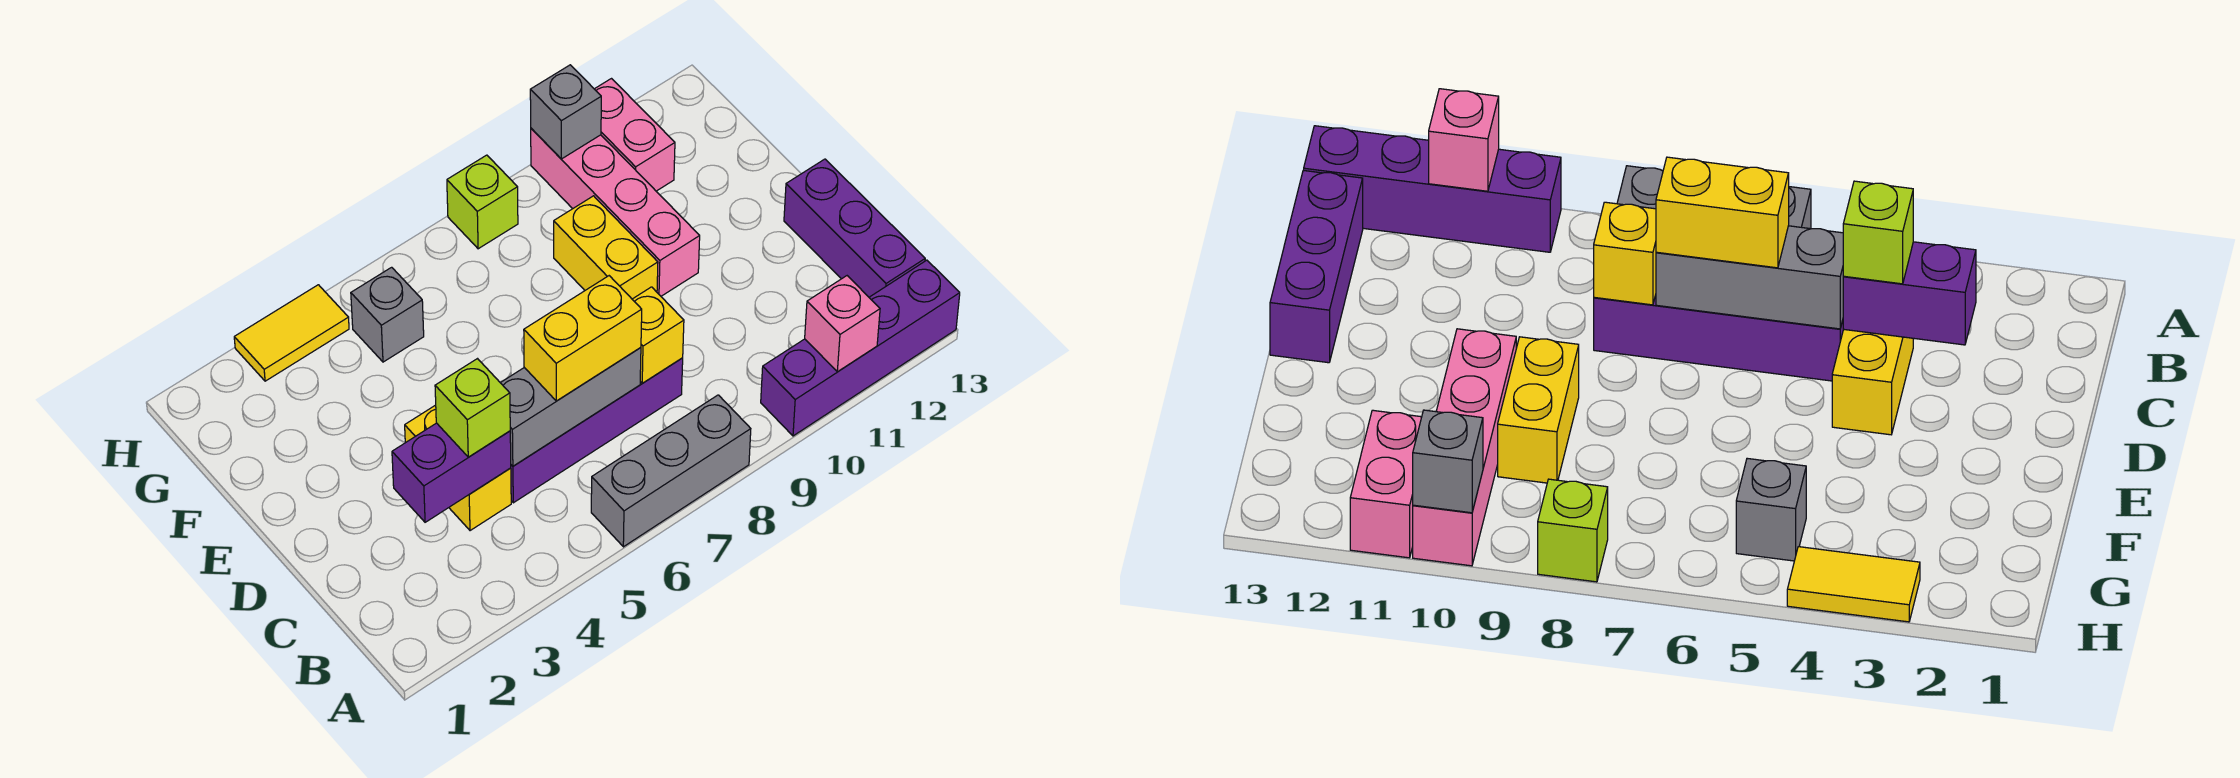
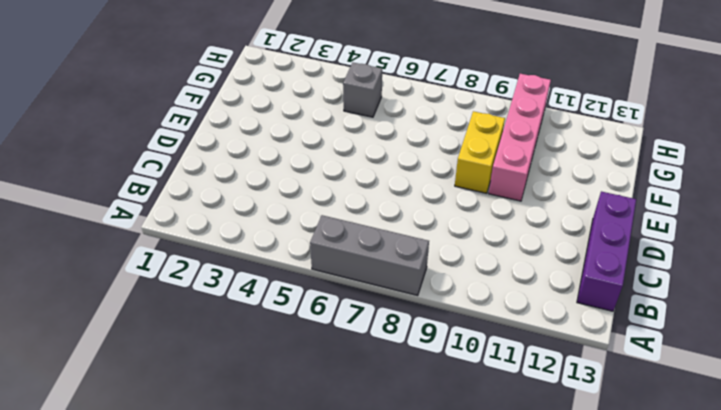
none -> purple brick A10:A13 level 1
none -> yellow brick C4:D4 level 1
none -> purple brick C5:C8 level 1

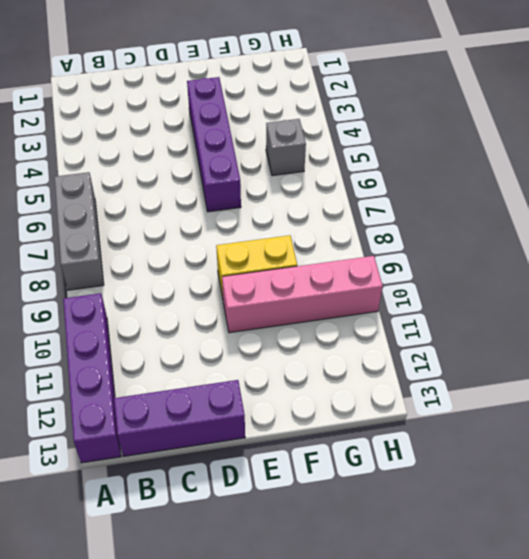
purple brick E3:E6 level 1 -> purple brick C5:C8 level 1
none -> yellow brick C4:D4 level 1
none -> pink brick G11:H11 level 1
none -> yellow tile H3:H4 level 1

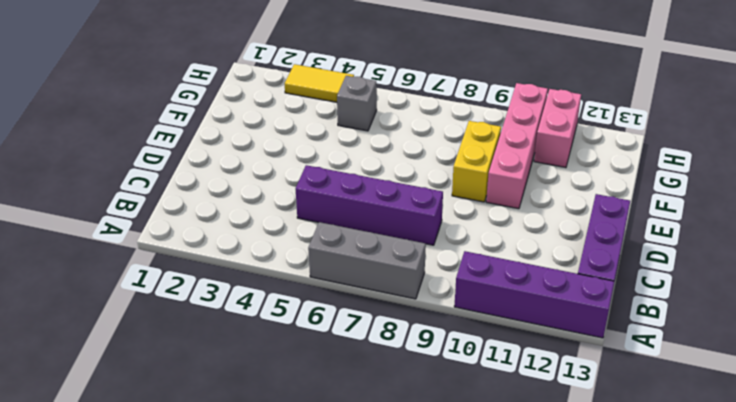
none -> yellow brick C4:D4 level 1
none -> lime brick H8 level 1
none -> pink brick A11 level 2

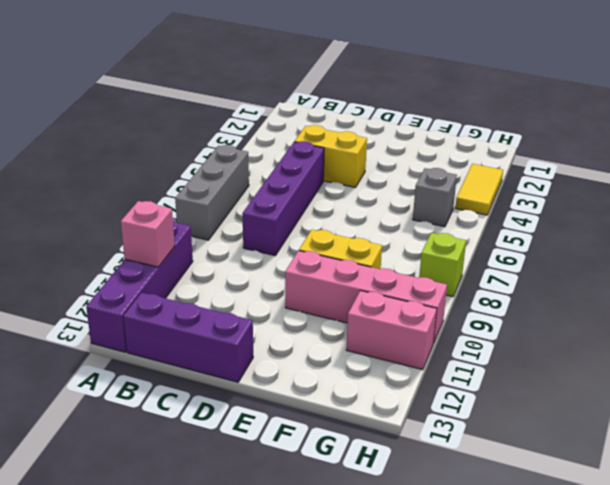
none -> purple brick C3:C4 level 2
none -> grey brick C5:C7 level 2
none -> yellow brick C8 level 2

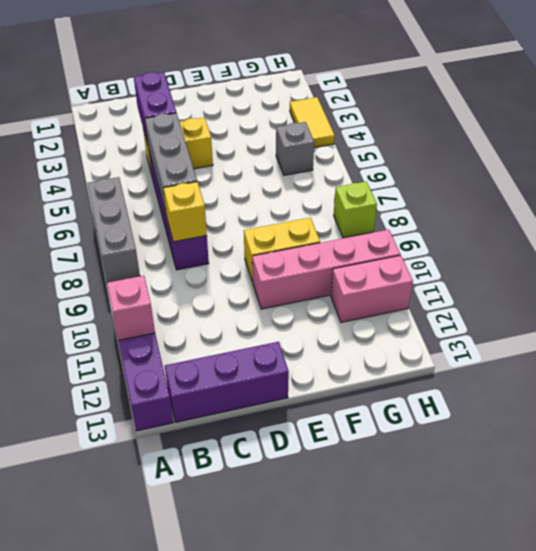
none -> grey brick H10 level 2
none -> lime brick C4 level 3
none -> yellow brick C6:C7 level 3

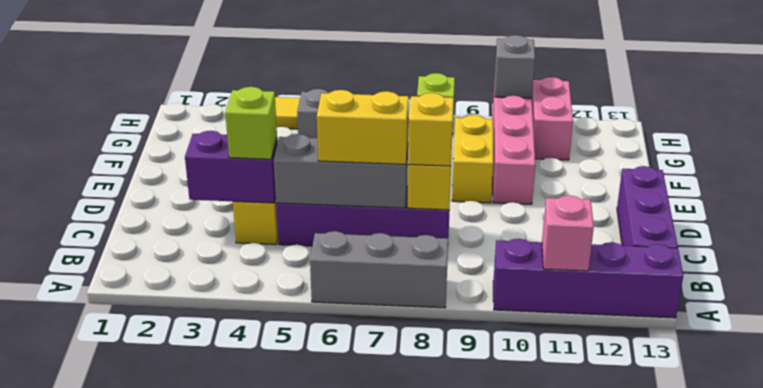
yellow brick C8 level 3 -> none

